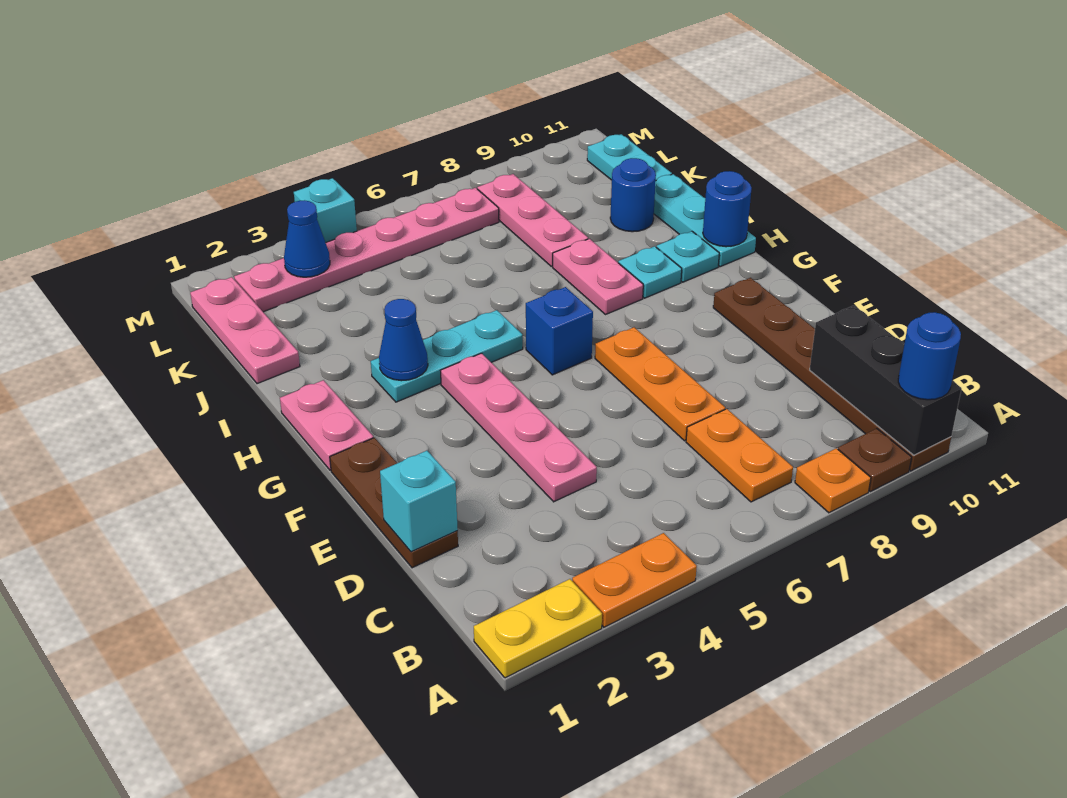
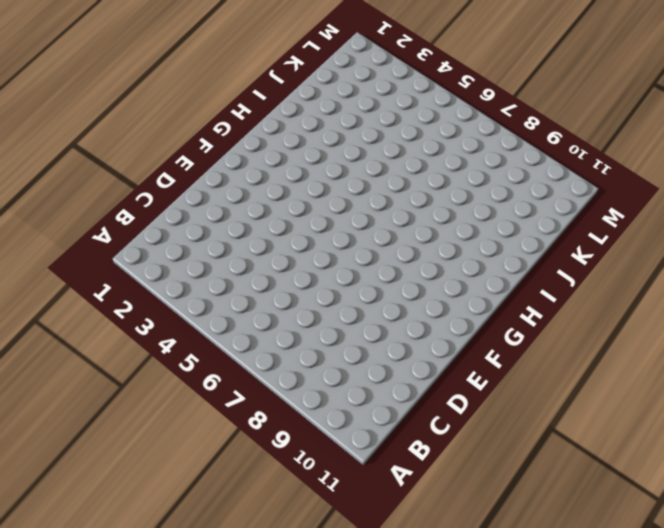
none -> yellow plate A1:A2 level 1
none -> orange plate A3:A4 level 1
none -> orange plate A8 level 1

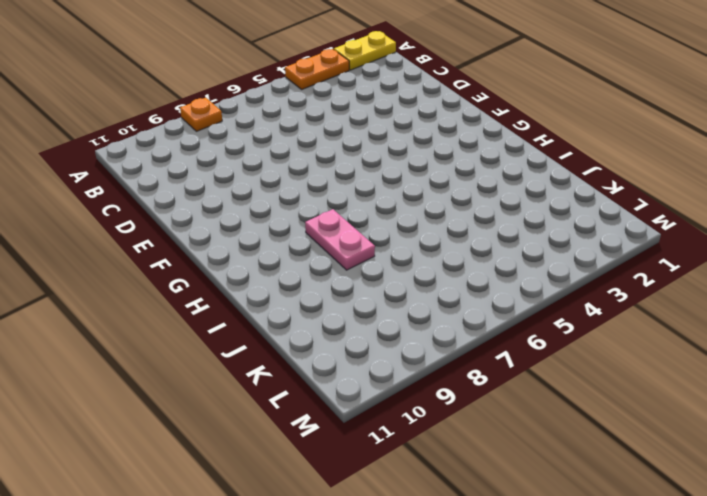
none -> brown plate A9 level 1
none -> brown plate A10:F10 level 1
none -> orange plate B7:C7 level 1

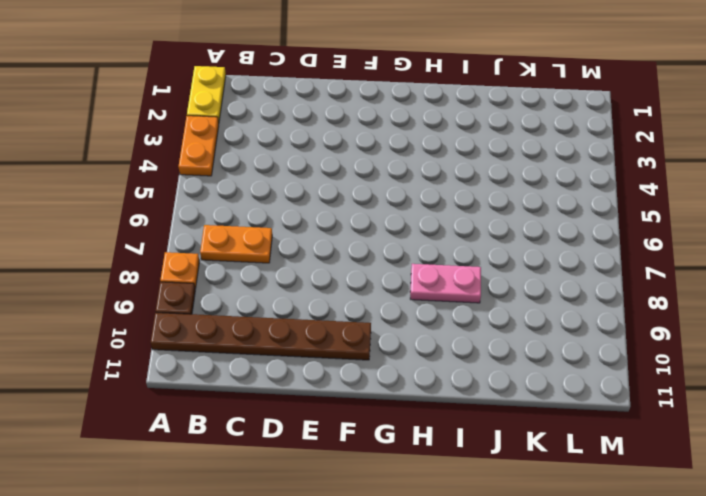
none -> brown plate D1:F1 level 1
none -> pink plate D4:G4 level 1
none -> orange plate D7:F7 level 1

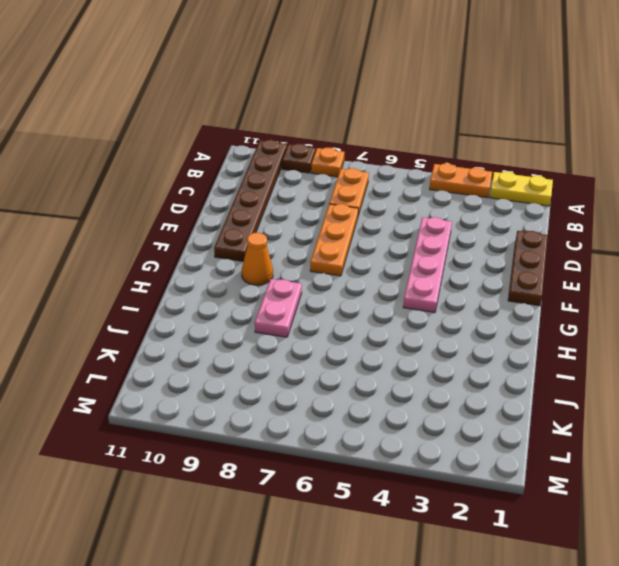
orange cone G9 level 1 -> none
none -> pink plate G1:H1 level 1
none -> blue brick G6 level 1
none -> cyan plate H3:H5 level 1

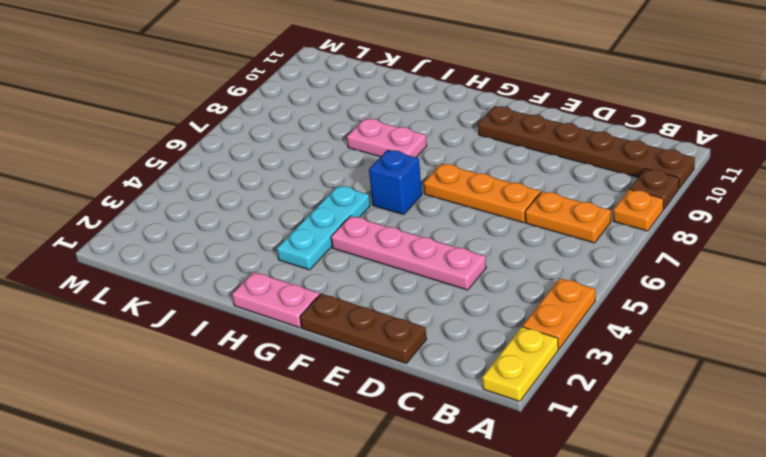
none -> cyan plate H9 level 1
none -> cyan plate H10 level 1
none -> cyan plate H11:J11 level 1

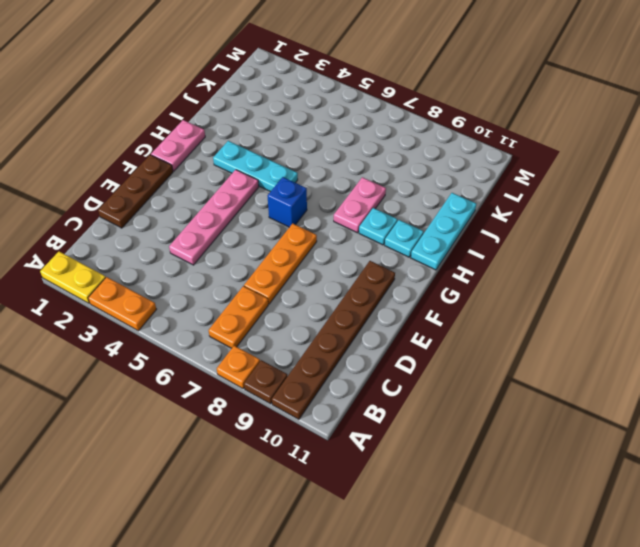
none -> pink plate J1:L1 level 1
none -> pink plate J8:L8 level 1
none -> blue round brick J10 level 1

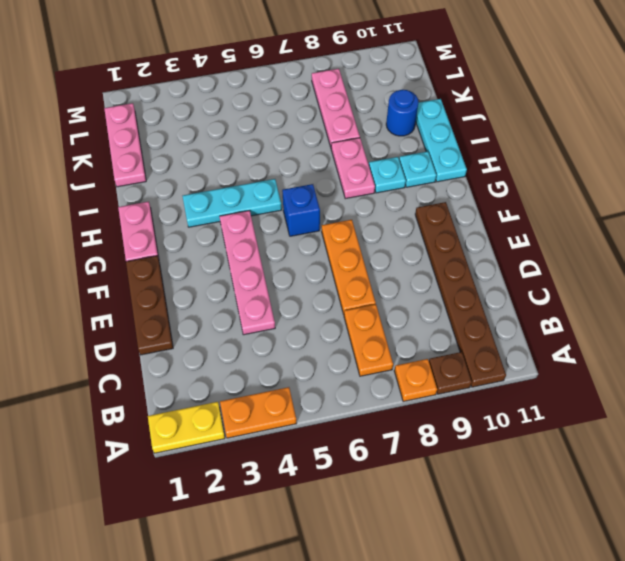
none -> cyan plate K11:L11 level 1
none -> pink plate L2:L7 level 1
none -> cyan brick M4 level 1

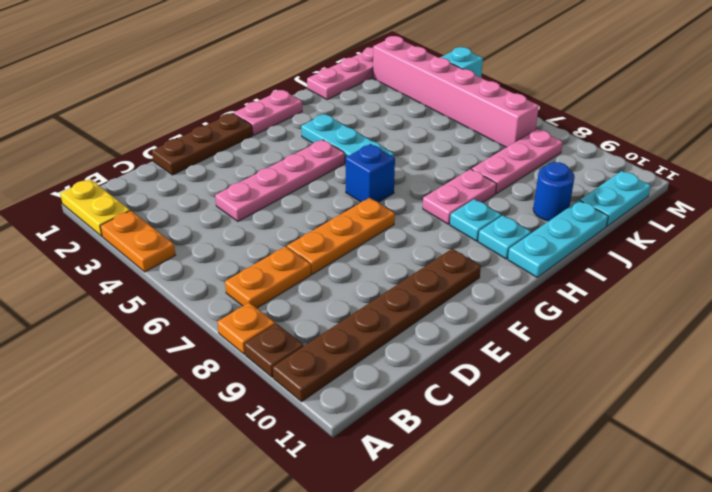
pink brick L2:L7 level 1 -> pink plate L2:L7 level 1
none -> black brick A10:C10 level 2
none -> cyan brick D1 level 2
none -> blue cone H3 level 2

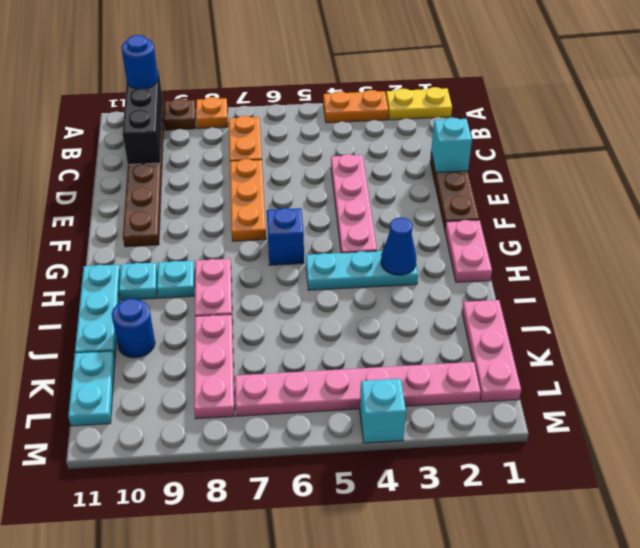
none -> blue round brick H11 level 2
none -> blue cone L3 level 2

